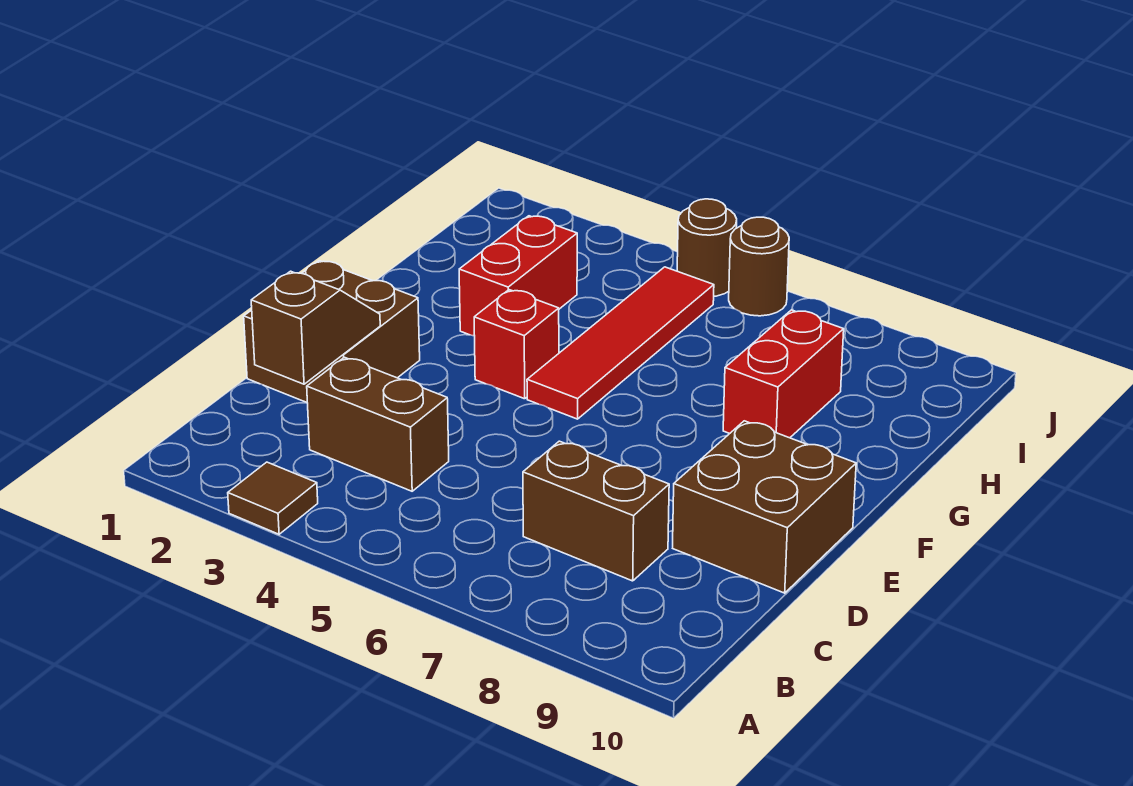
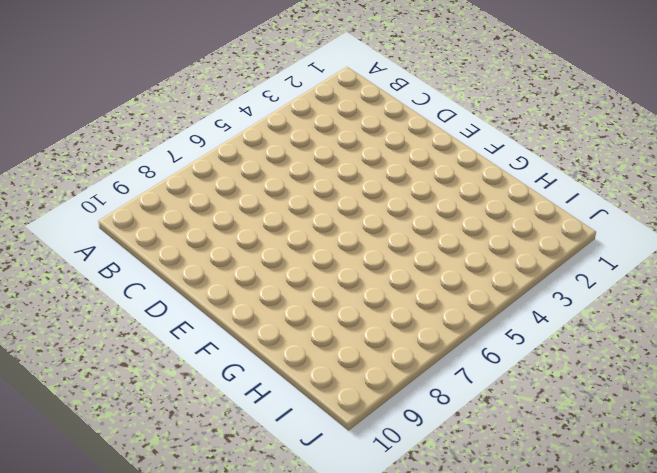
none -> brown tile A3 level 1
none -> brown brick C3:C4 level 1
none -> brown brick C7:C8 level 1

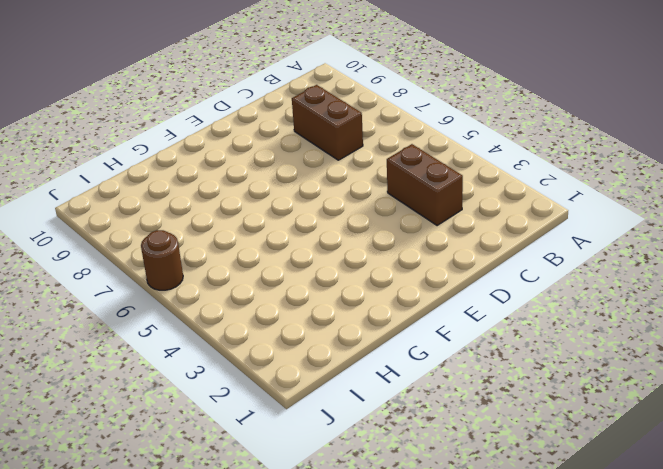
none -> brown tile A3 level 1
none -> brown brick D1:E2 level 1
none -> brown brick D9:E10 level 1

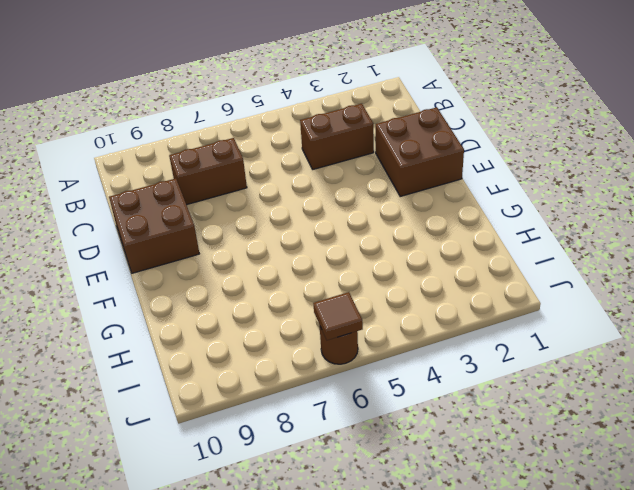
brown tile J6 level 2 -> brown tile A3 level 1
none -> red brick F4 level 1
none -> red tile F5:I5 level 1
none -> red brick G3:H3 level 1

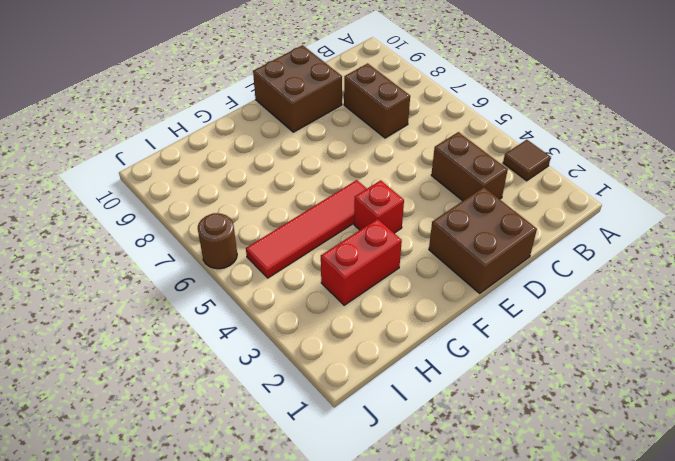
none -> red brick G8:H8 level 1
none -> brown round brick J5 level 1
none -> brown slope C2:D2 level 2 top C

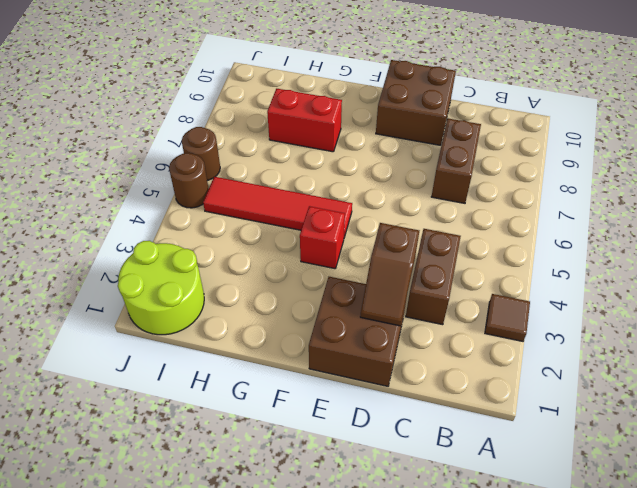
brown slope D2:D3 level 2 top 3 -> brown slope C2:D2 level 2 top C
lime round brick I1:J2 level 1 -> none
none -> red brick G3:H3 level 1

